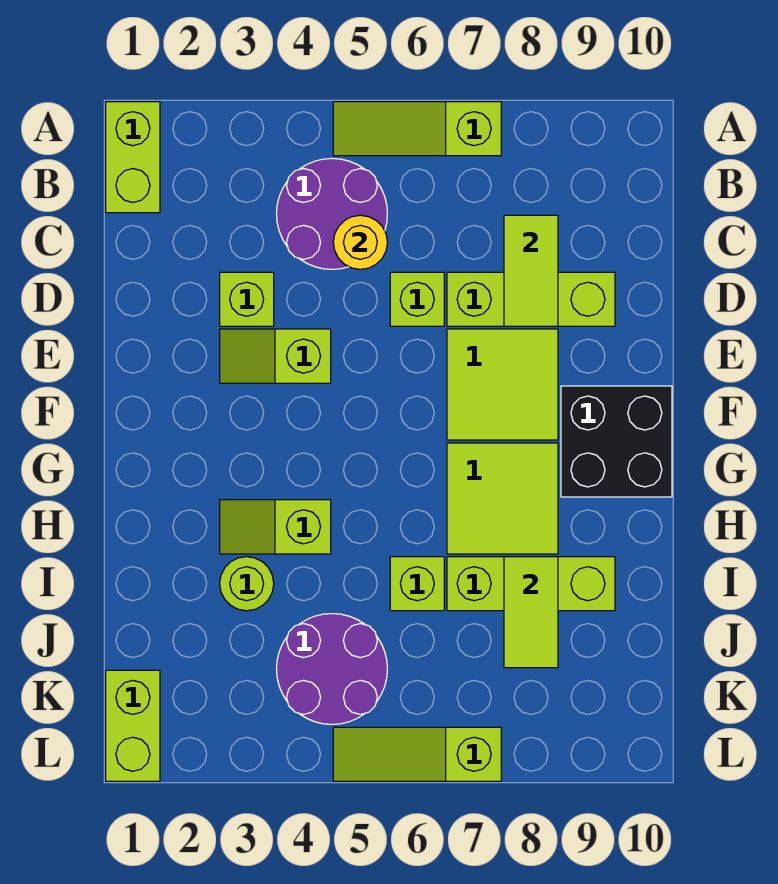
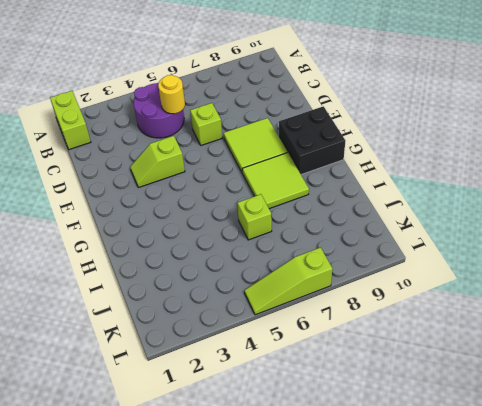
none -> lime slope A5:A7 level 1 top 7
none -> lime brick D3 level 1
none -> lime brick D7:D9 level 1

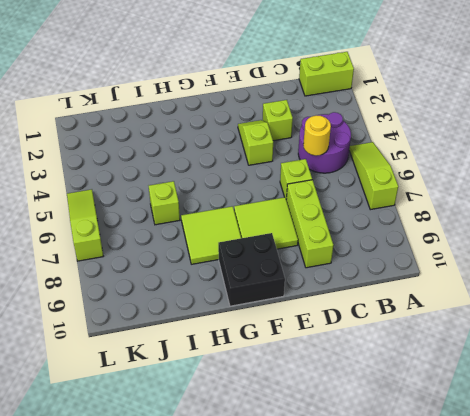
none -> lime slope H3:H4 level 1 top 4
none -> lime round brick I3 level 1
none -> lime brick I7:I9 level 1

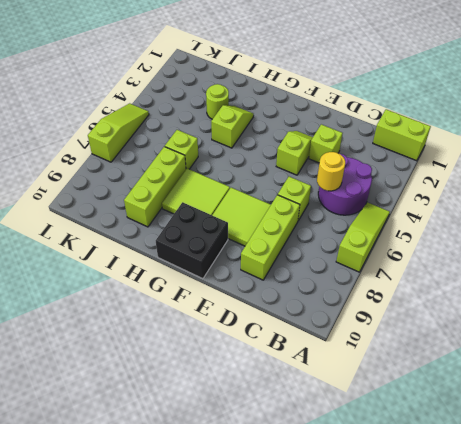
none -> purple round brick J4:K5 level 1
none -> lime brick K1:L1 level 1
none -> lime tile C8:D8 level 2

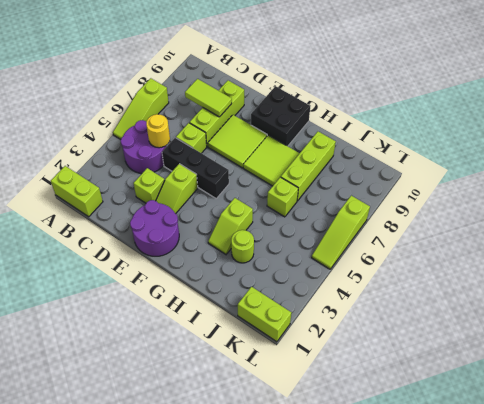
black brick D5:F5 level 1 -> none
purple round brick E1:F2 level 1 -> purple round brick J4:K5 level 1
none -> lime tile I8:J8 level 2

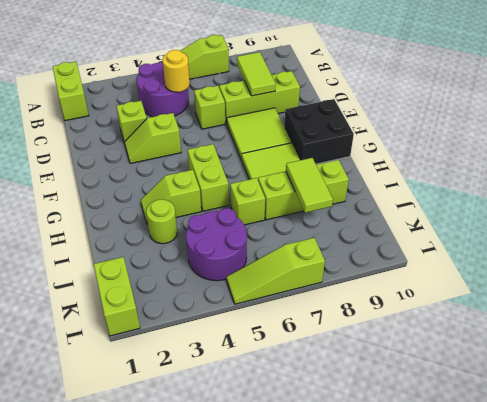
lime brick G5:H5 level 1 -> none

